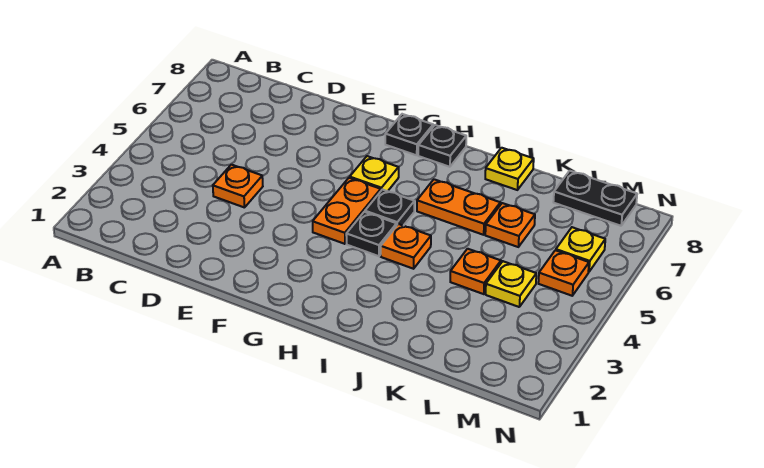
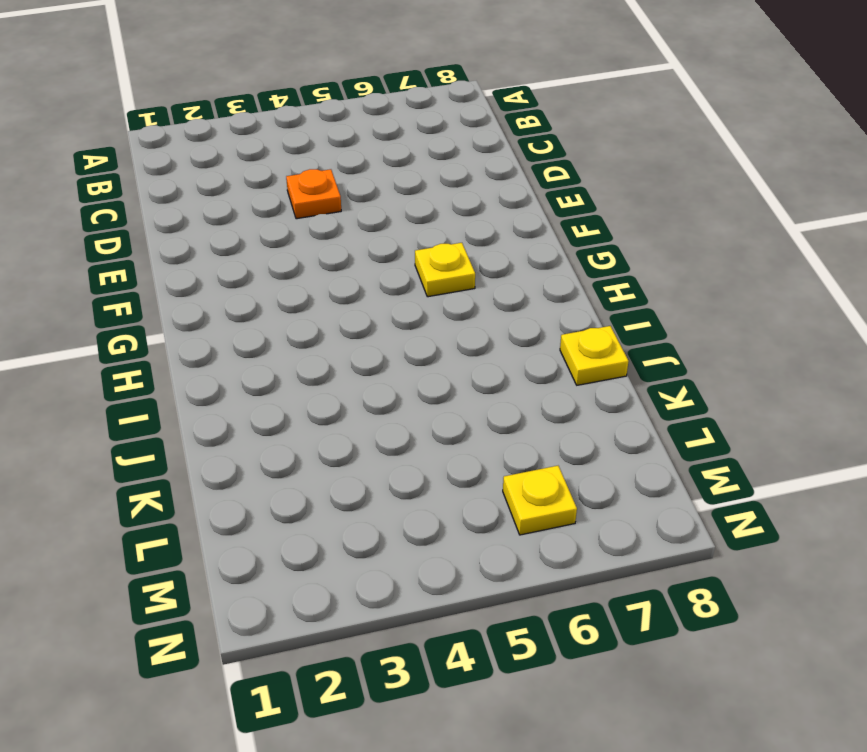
none -> orange plate G4:G5 level 1
none -> black plate G8 level 1
none -> black plate H4 level 1

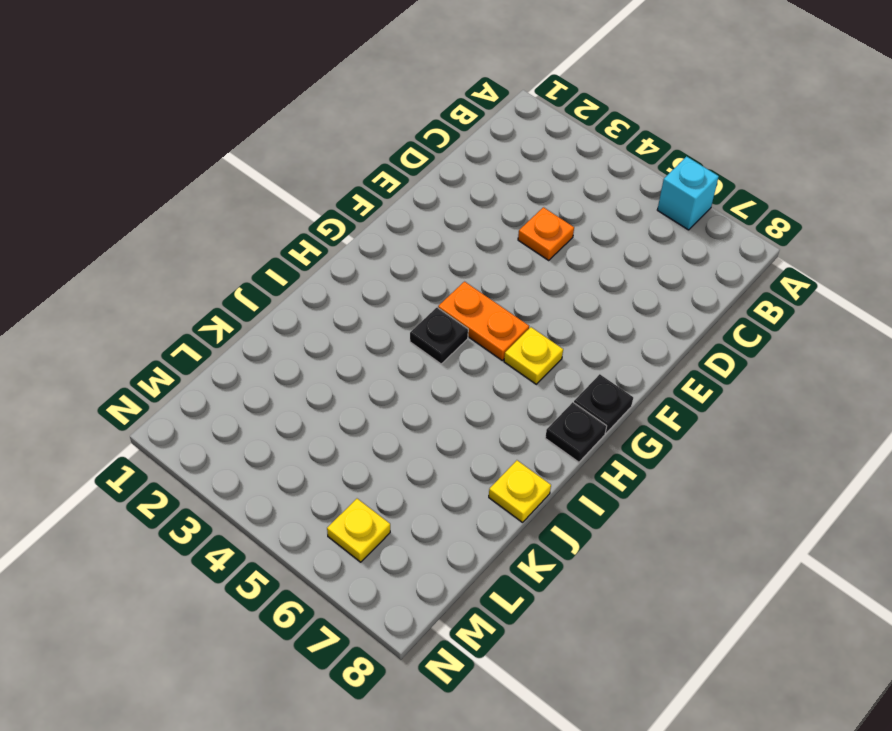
cyan brick A6 level 1 -> none
none -> black plate H5 level 1
none -> orange plate I4 level 1
none -> orange plate I6:J6 level 1

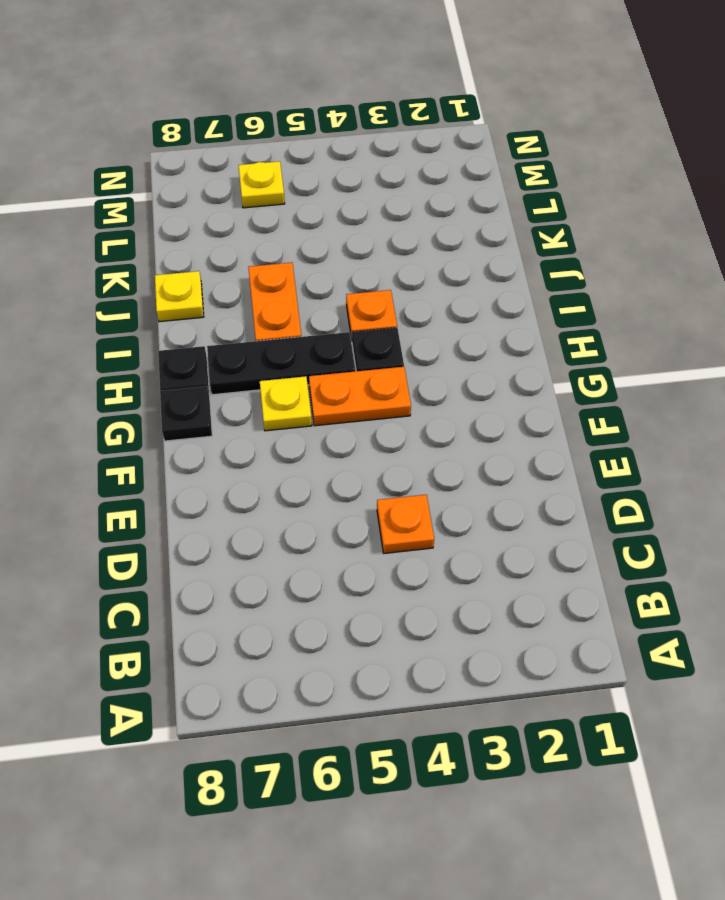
black plate H5:H7 level 1 -> black plate H5 level 1
none -> orange plate K4 level 1
none -> orange plate K6 level 1
none -> yellow plate L4 level 1

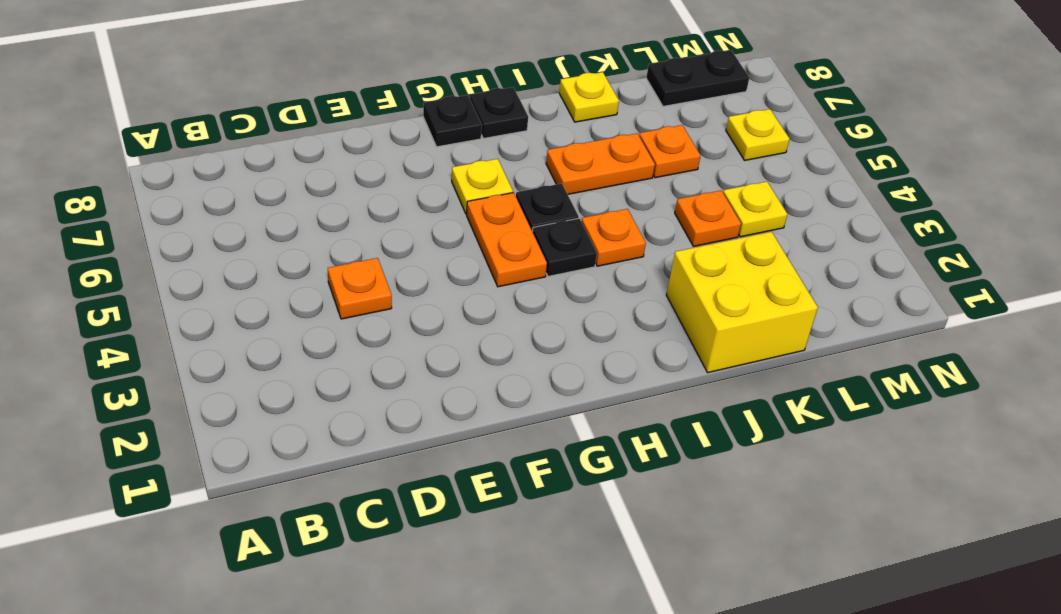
yellow brick J1:K2 level 1 -> none
none -> orange plate M5 level 1

